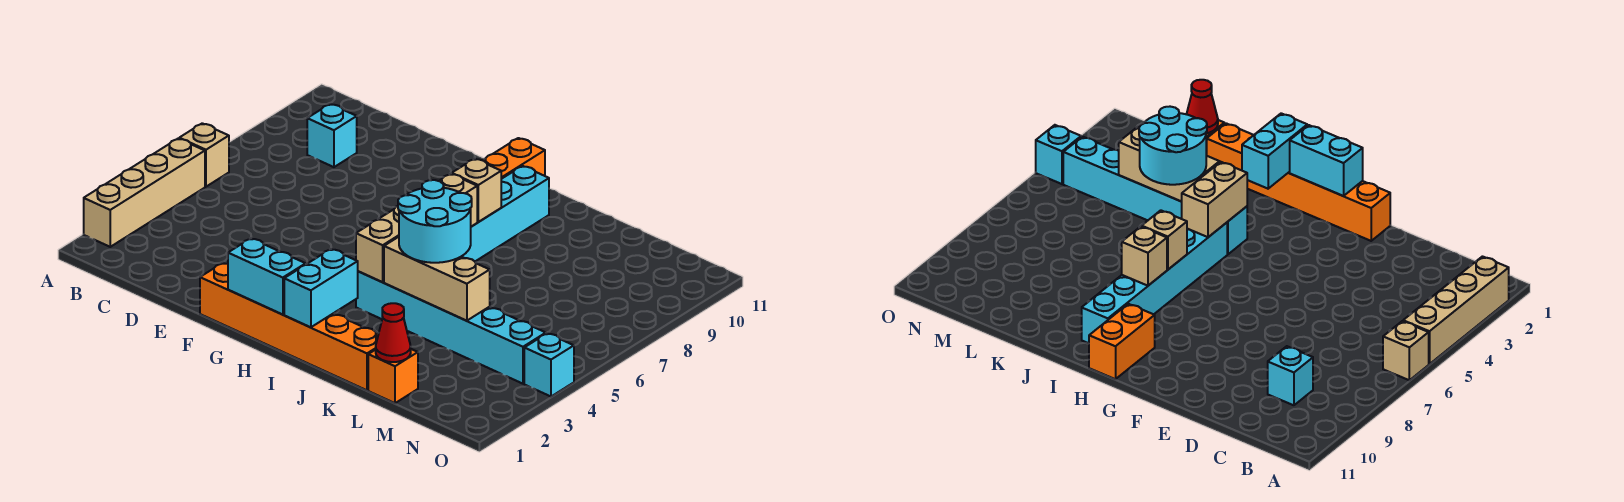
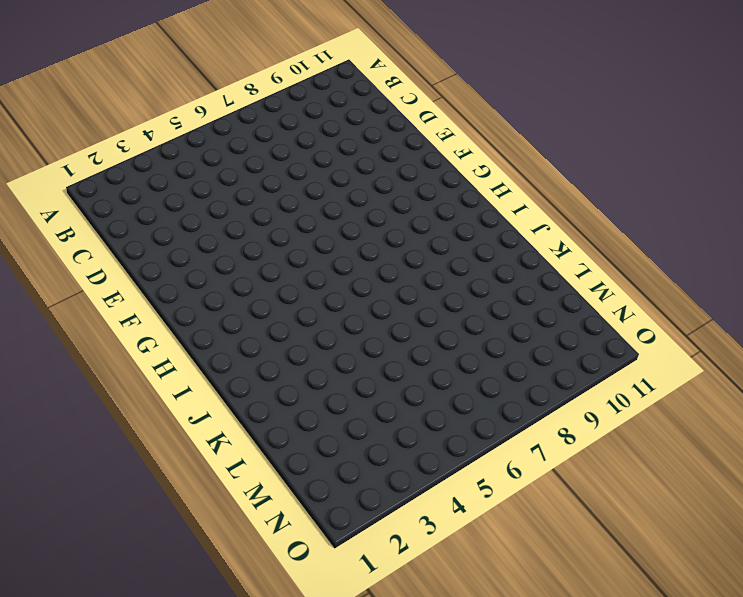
none -> tan brick A2:A5 level 1
none -> tan brick A6 level 1
none -> cyan brick C9 level 1

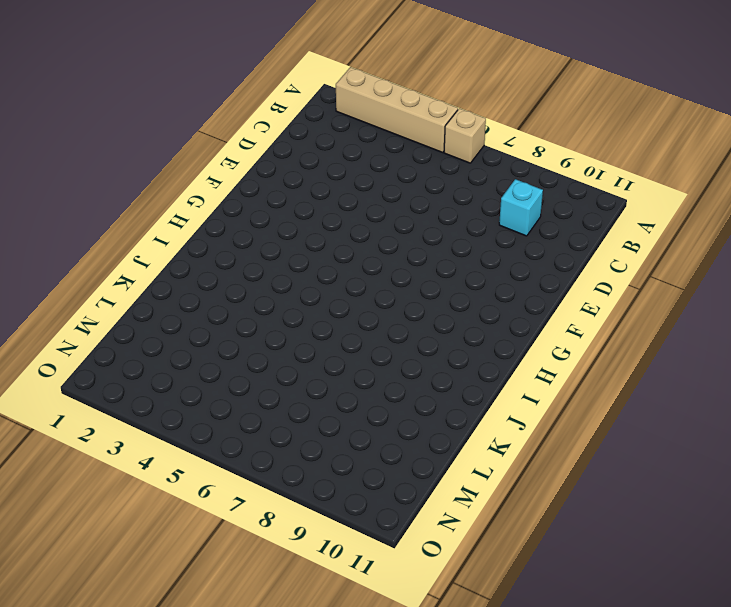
none -> orange brick F1:K1 level 1
none -> orange brick H10:H11 level 1
none -> cyan brick I4:N4 level 1

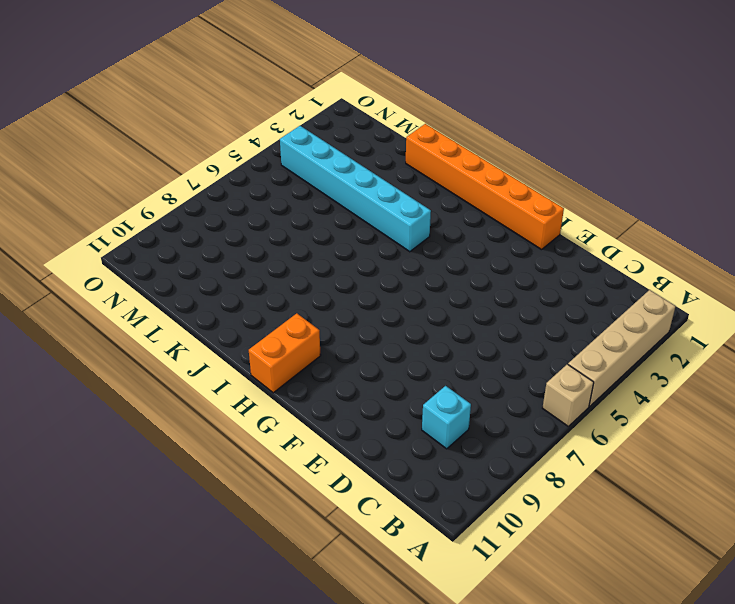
none -> cyan brick I5:I10 level 1
none -> orange brick L1 level 1
none -> cyan brick O4 level 1

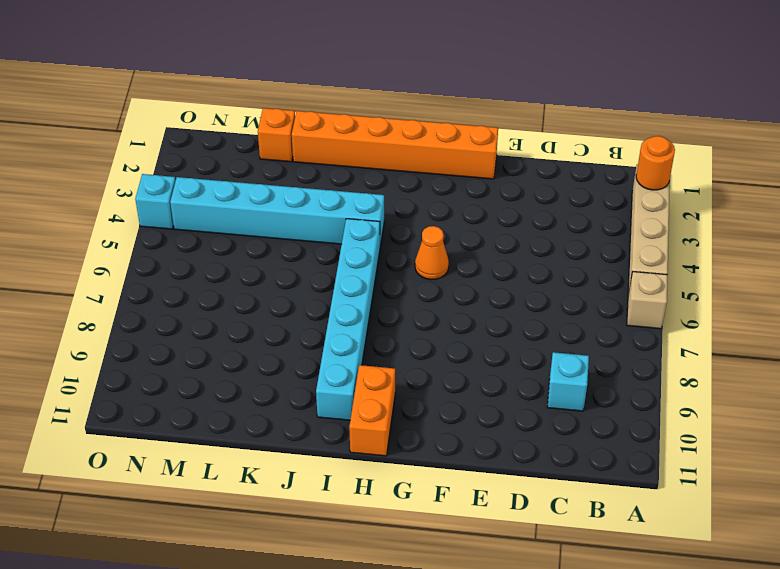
orange round brick A2 level 2 -> none
orange cone G5 level 1 -> none
none -> cyan brick G1:H1 level 2
none -> cyan brick I1:I2 level 2
none -> tan brick I4:I5 level 2

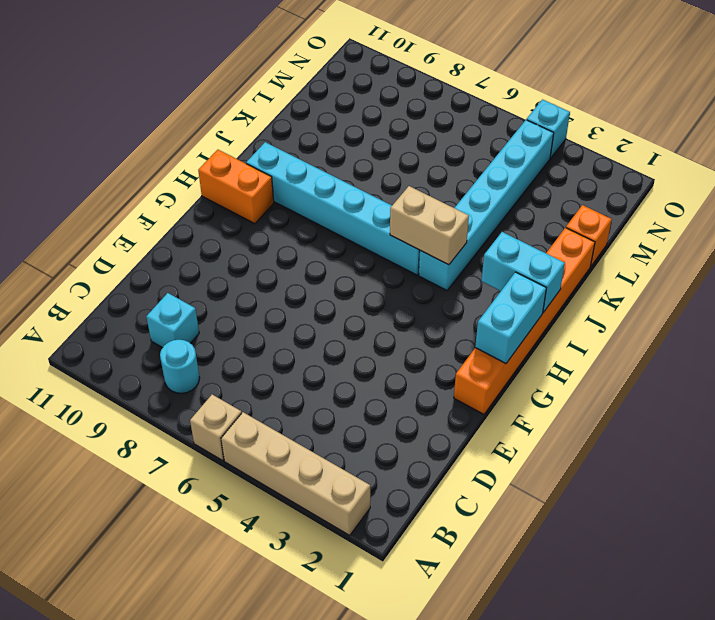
cyan round brick B8 level 1 -> none
none -> tan brick I7 level 2
none -> tan brick I8 level 2
none -> tan brick J4:L4 level 2

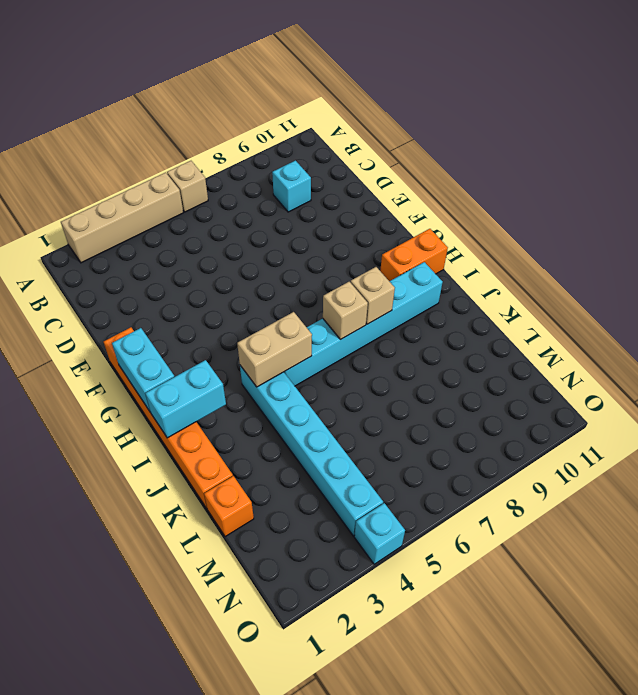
none -> tan brick J4:L4 level 2
none -> red cone L1 level 2
none -> cyan round brick J4:K5 level 3

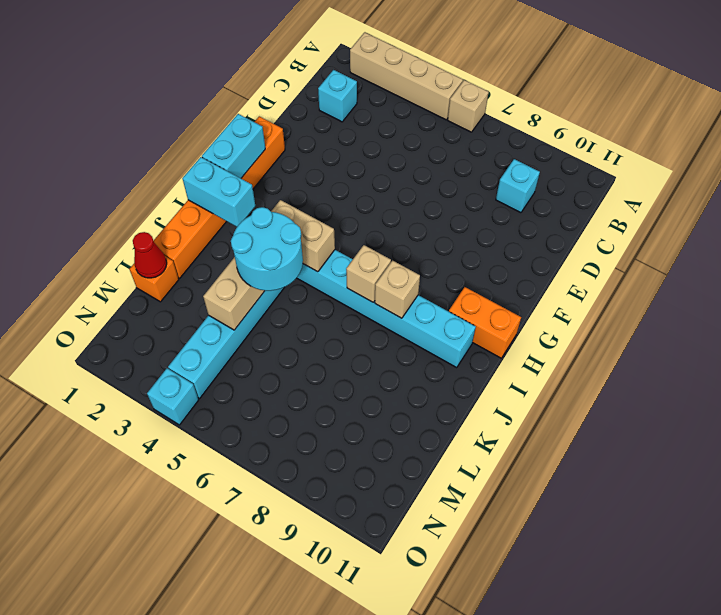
cyan brick C2 level 1 -> none

